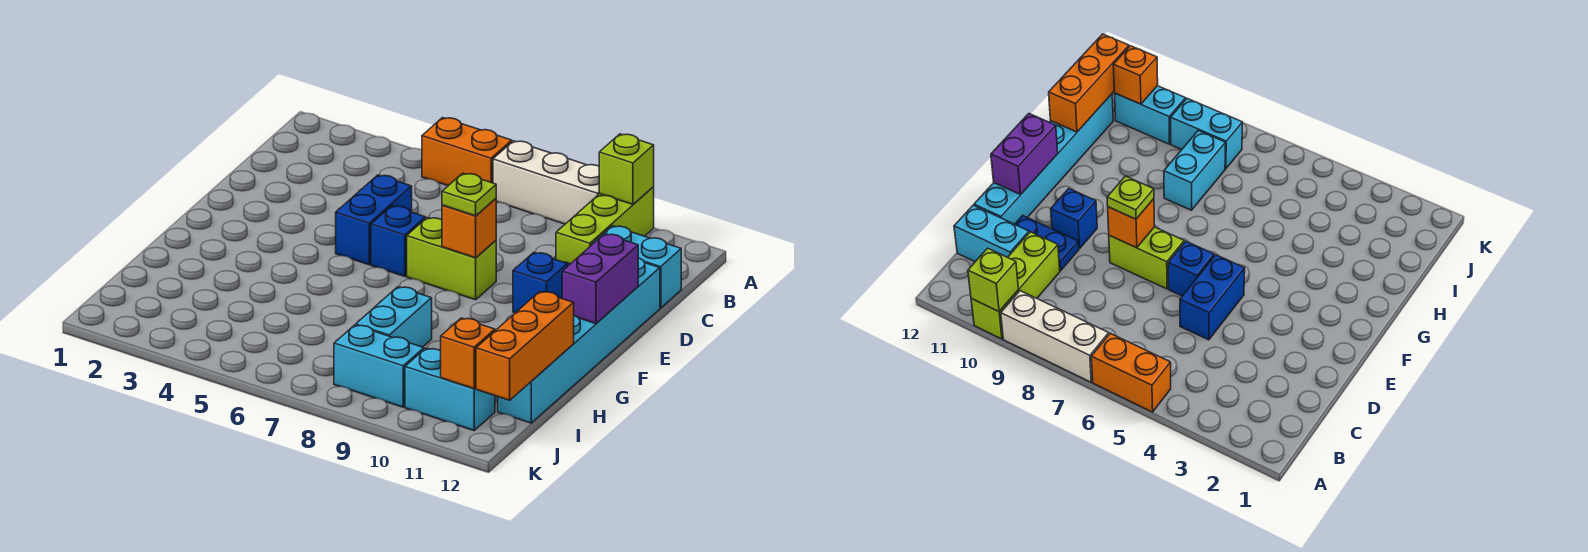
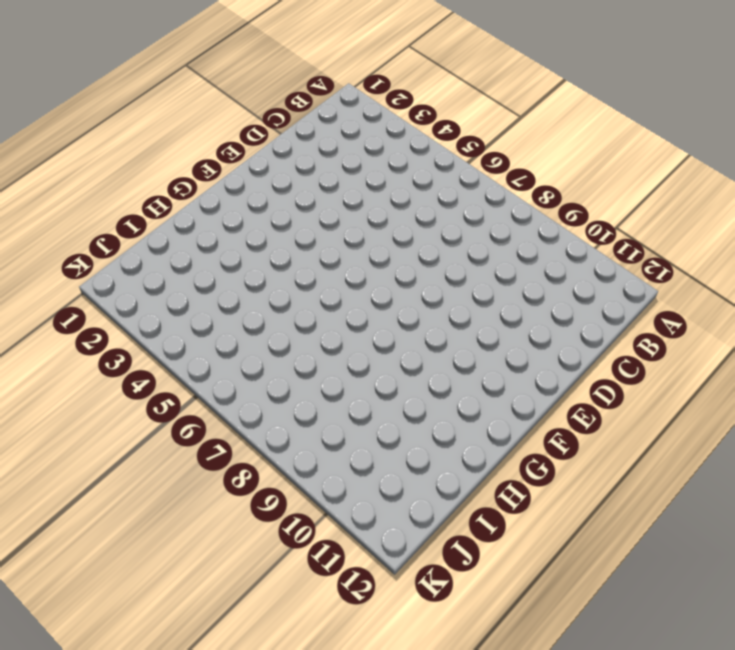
none -> orange brick A5:A6 level 1
none -> white brick A7:A9 level 1
none -> lime brick A10:C10 level 1

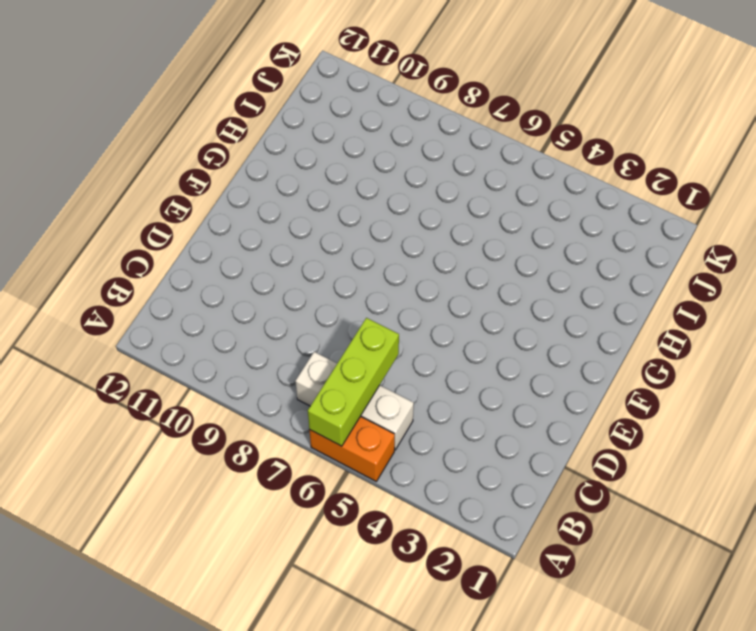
lime brick A6:C6 level 2 -> lime brick A10:C10 level 1
white brick B5:B7 level 1 -> white brick A7:A9 level 1
none -> cyan brick C11:C12 level 1
none -> blue brick D5:E5 level 1
none -> blue plate D10:D11 level 1

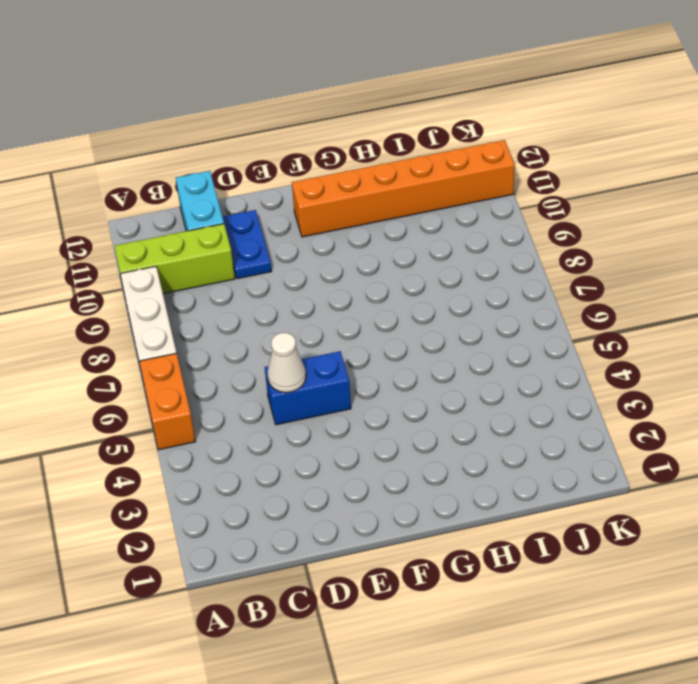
white cone D5 level 2 -> none
orange brick F11:K11 level 1 -> cyan brick J10:J11 level 1
none -> cyan brick D12:I12 level 1
none -> blue brick E6 level 1
none -> lime brick E7:E8 level 1

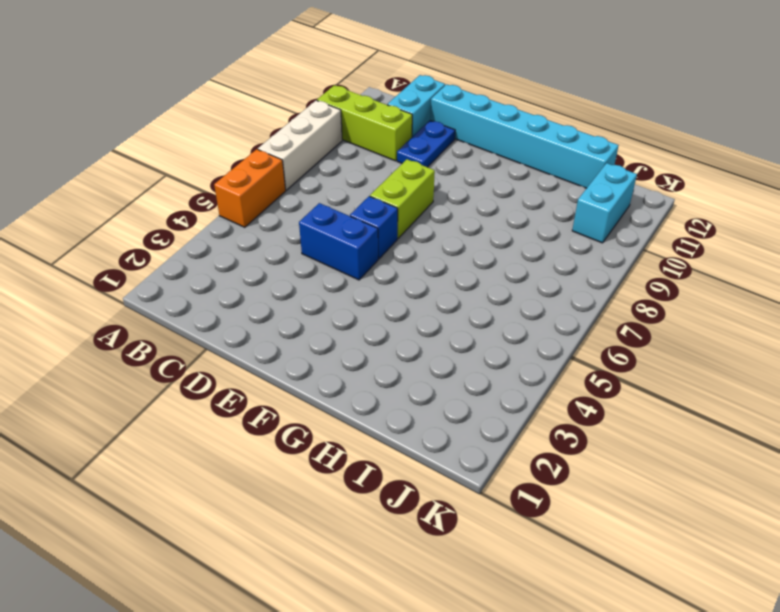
none -> blue brick E10 level 1
none -> cyan brick H8:I8 level 1
none -> cyan brick J8:J9 level 1

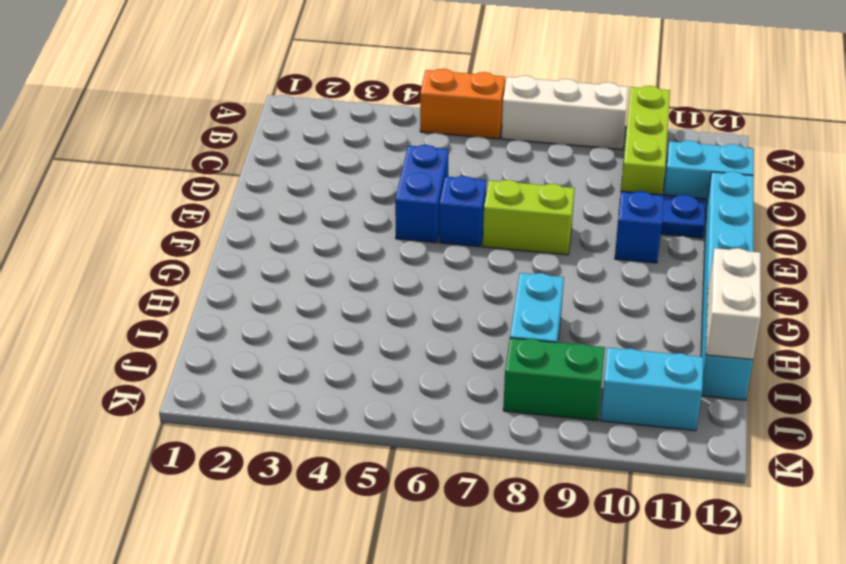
white brick H12:I12 level 2 -> orange brick H12:J12 level 2
green brick J8:J9 level 1 -> cyan brick J8:J9 level 1
none -> lime brick A10 level 2
none -> orange brick E8 level 2
none -> purple brick E12:F12 level 2

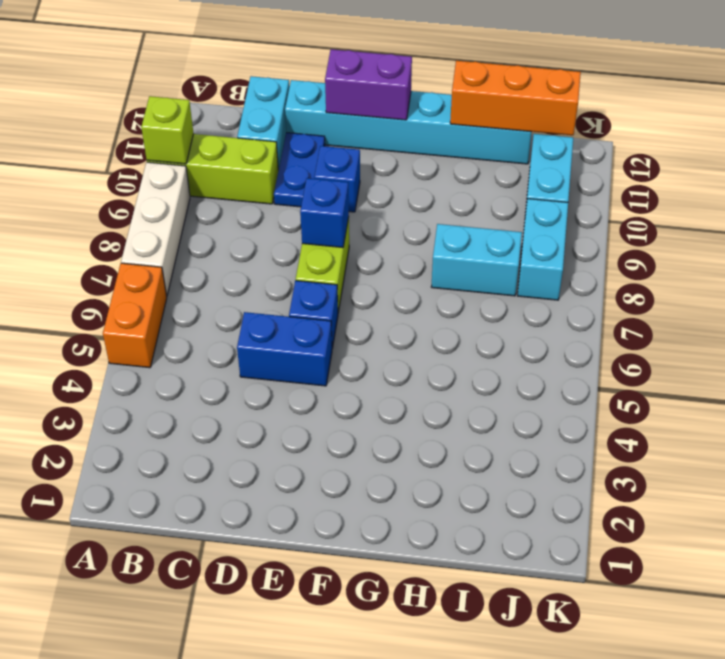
blue brick E8 level 2 -> orange brick E8 level 2
none -> orange brick J11 level 2
none -> lime plate E8 level 3

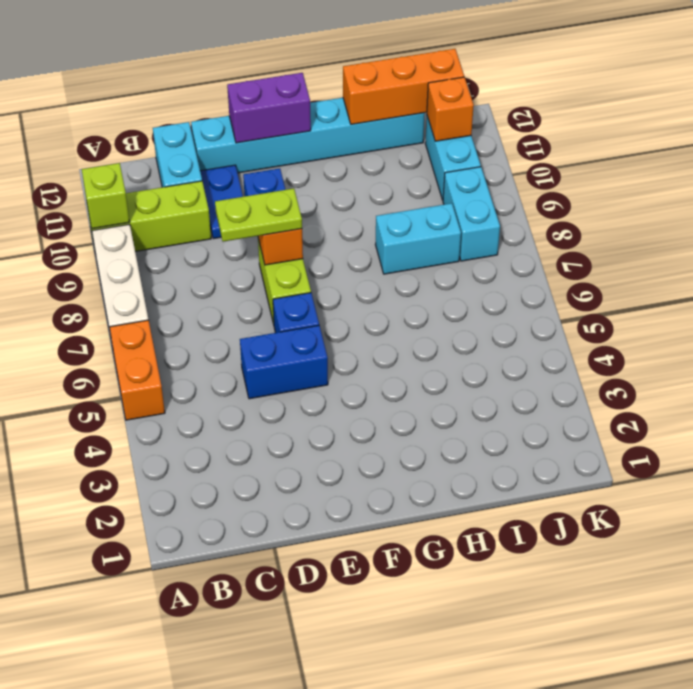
lime plate D8:E8 level 3 -> lime plate E8 level 3

